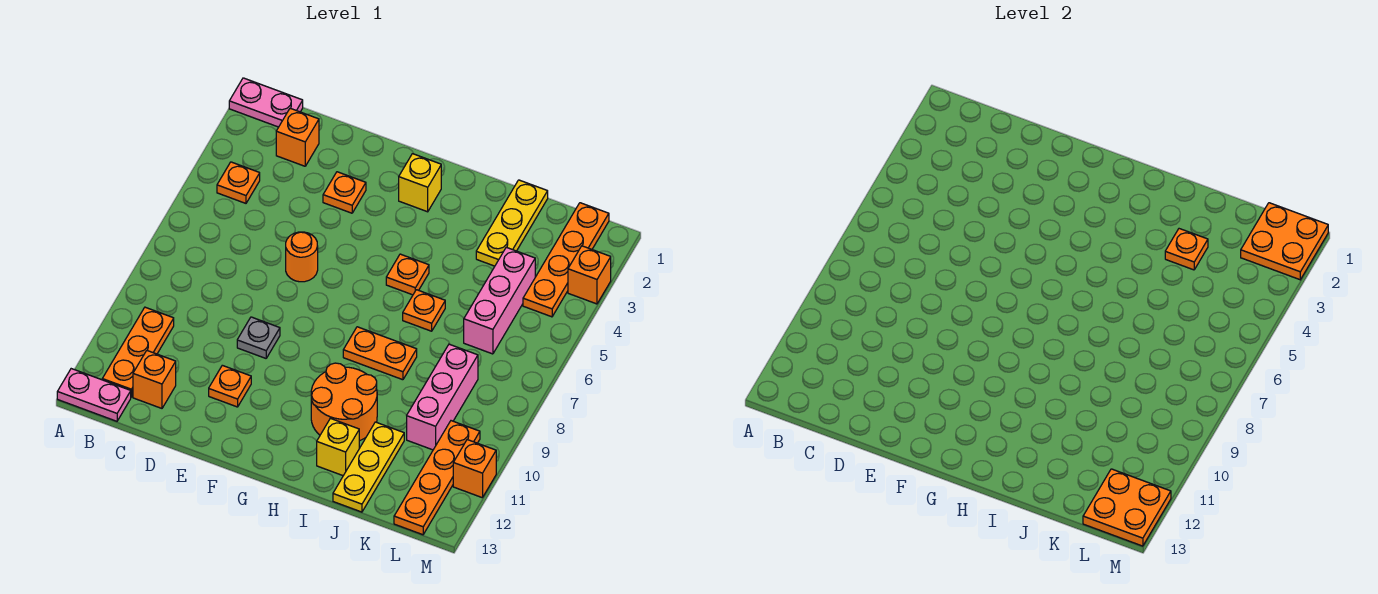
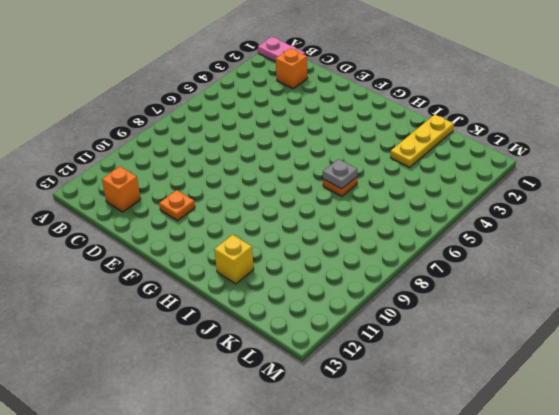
grey plate I6 level 2 -> grey plate E9 level 1
none -> pink plate A13:B13 level 1
none -> orange plate B4 level 1
none -> orange plate B10:B12 level 1

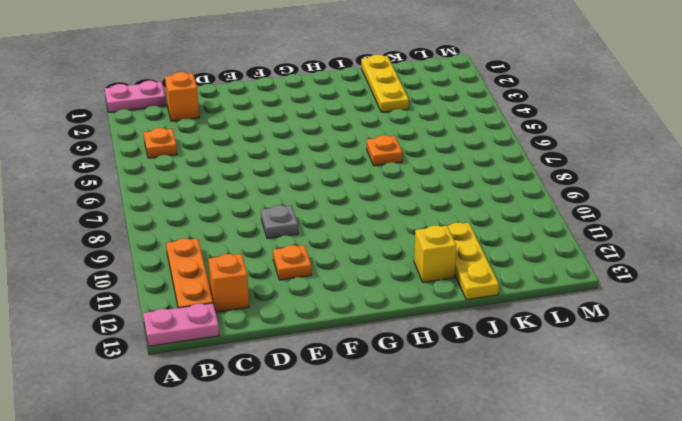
none -> orange plate E3 level 1
none -> orange round brick E6 level 1
none -> yellow brick G2 level 1

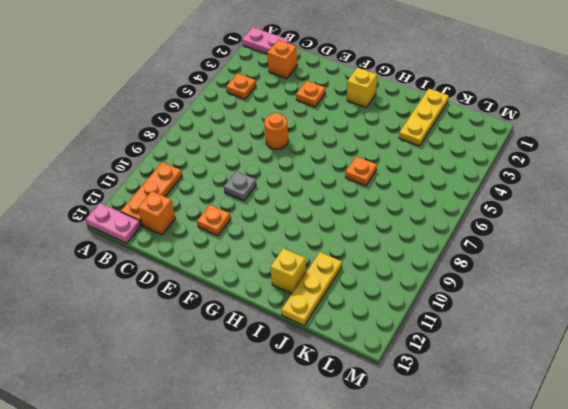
none -> orange plate H5 level 1
none -> orange plate H8:I8 level 1
none -> orange round brick H10:I11 level 1

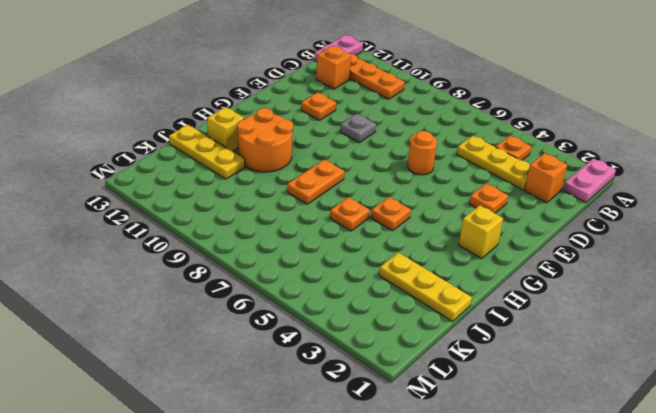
yellow plate C3:C5 level 1 -> none
none -> pink brick K4:K6 level 1
none -> pink brick K8:K10 level 1
none -> orange plate L1:L4 level 1

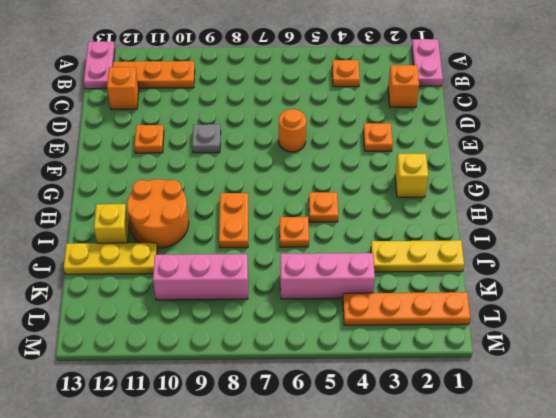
none -> orange plate L10:L13 level 1
none -> orange brick M3 level 1
none -> orange brick M11 level 1

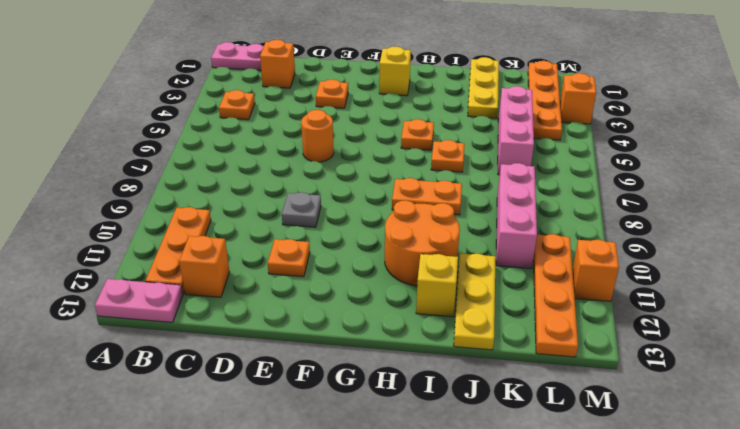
none -> orange plate J3 level 2
none -> orange plate L1:M2 level 2
none -> orange plate L12:M13 level 2

